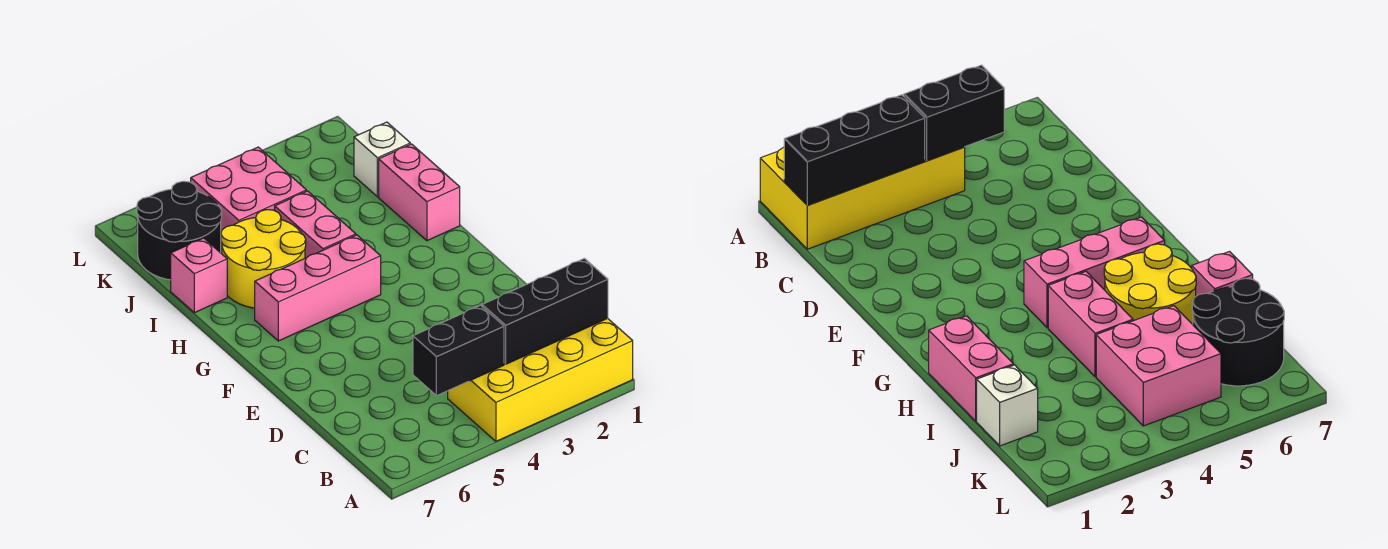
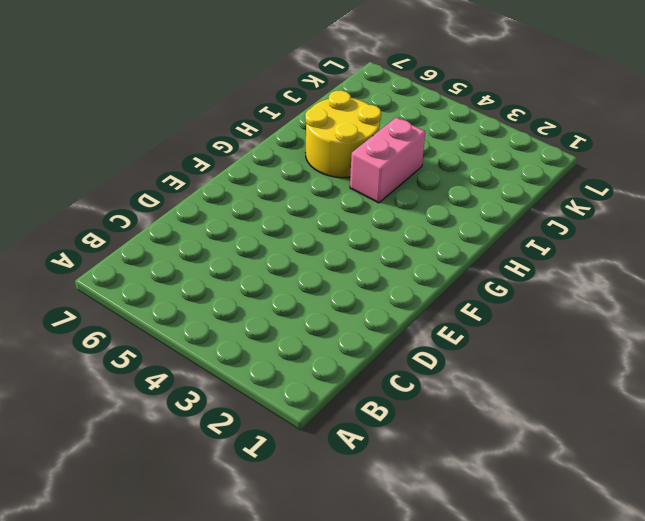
none -> yellow brick A1:B4 level 1
none -> pink brick G4:G6 level 1

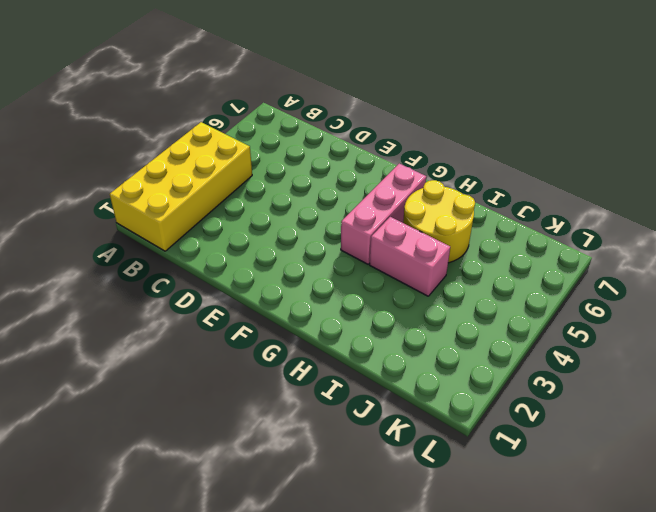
none -> pink brick H1:I1 level 1
none -> pink brick I7 level 1

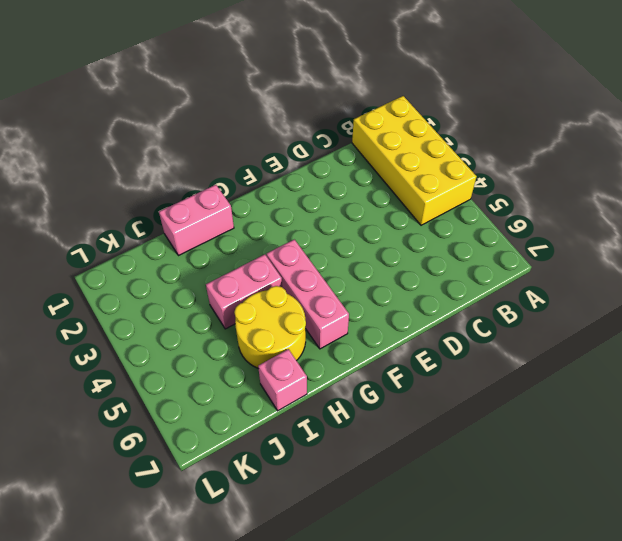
none -> white brick J1 level 1
none -> pink brick J4:K5 level 1

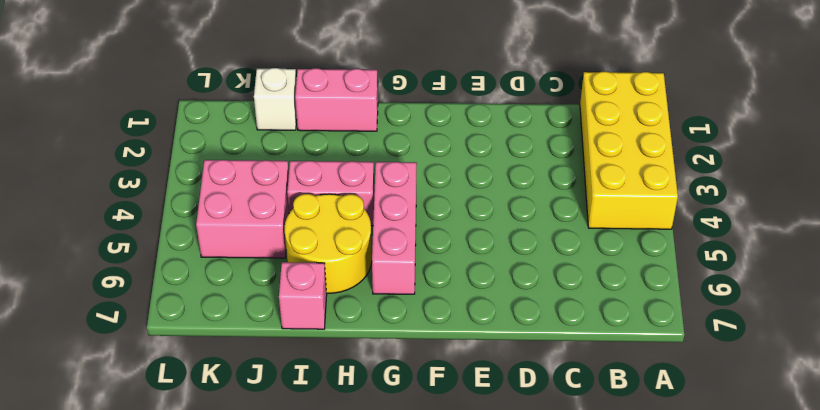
none -> black round brick J6:K7 level 1
none -> black brick B1:B3 level 2

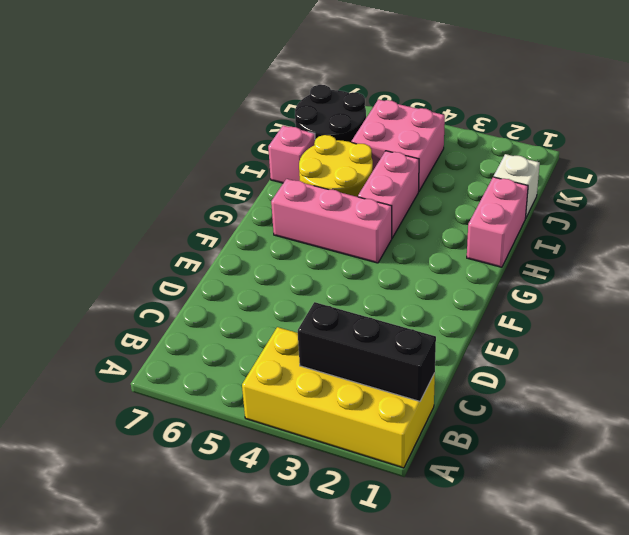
none -> black brick B4:B5 level 2

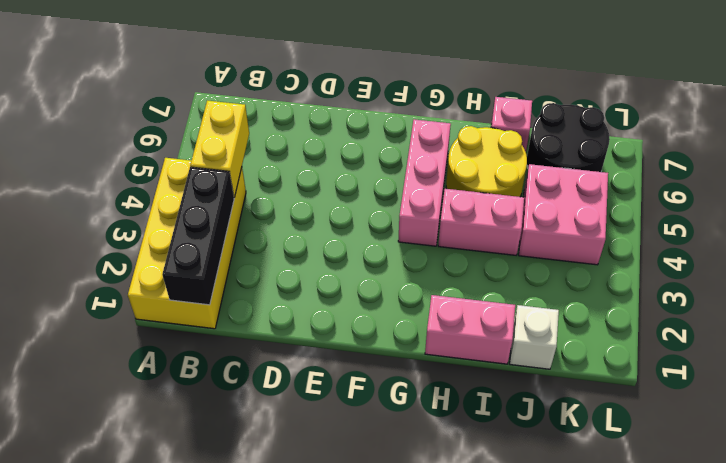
yellow brick B4:B5 level 2 -> black brick B4:B5 level 2

